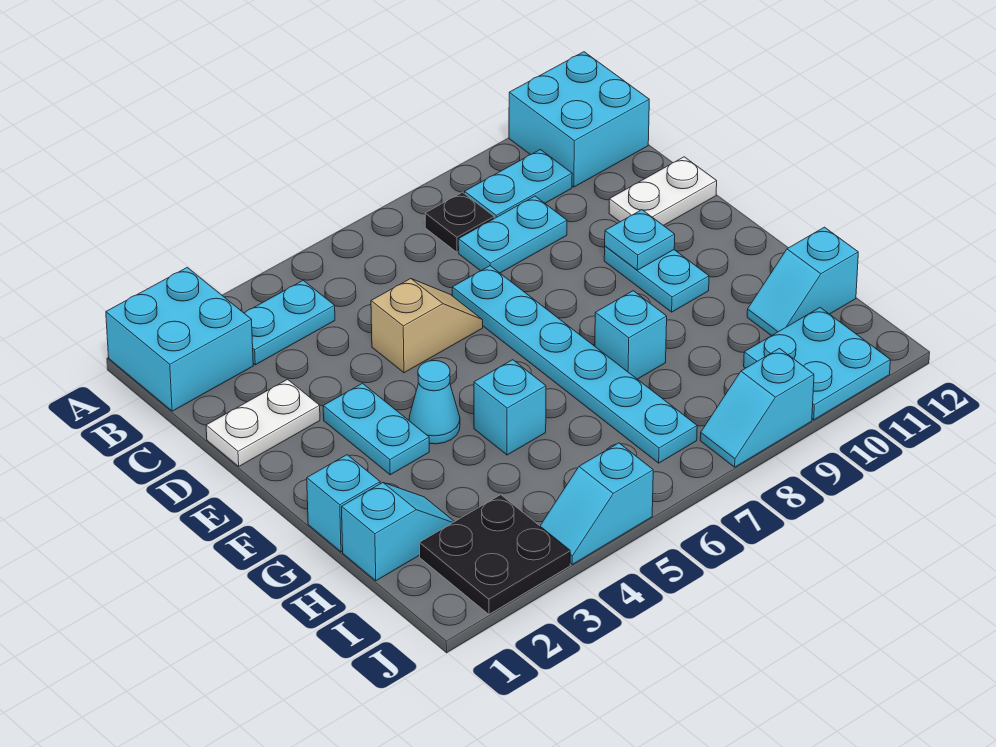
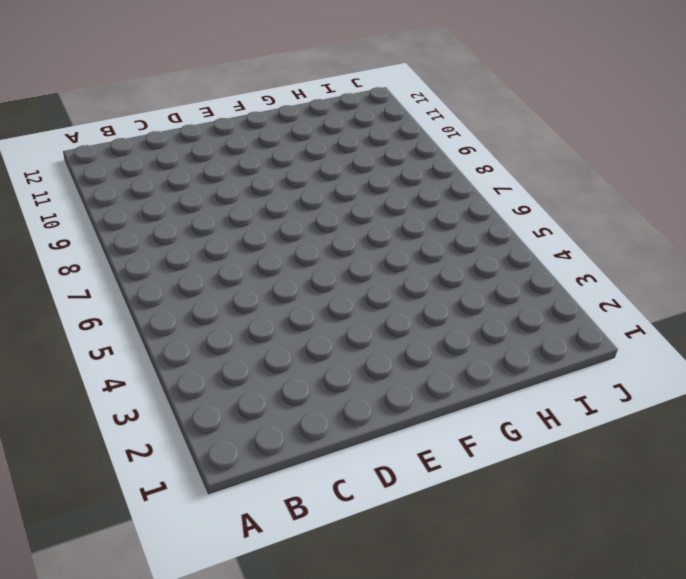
none -> cyan brick A1:B2 level 1
none -> cyan brick A11:B12 level 1
none -> cyan plate B3:B4 level 1

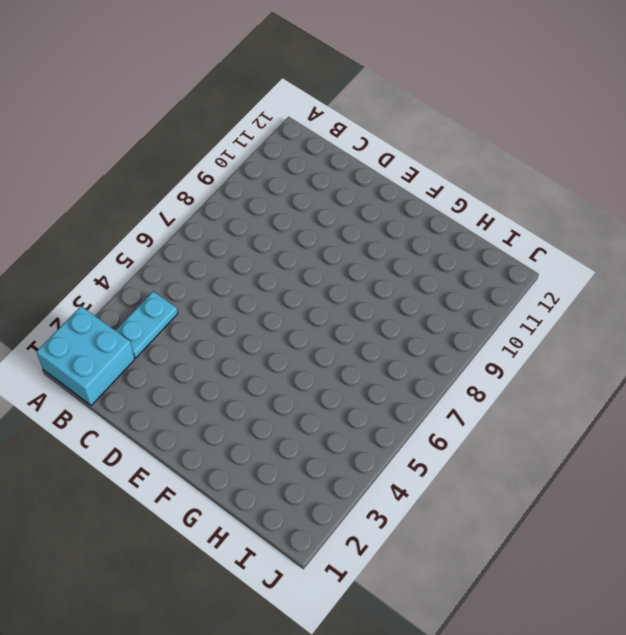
none -> cyan brick A11:B12 level 1
none -> black plate B8 level 1
none -> cyan plate B9:B10 level 1

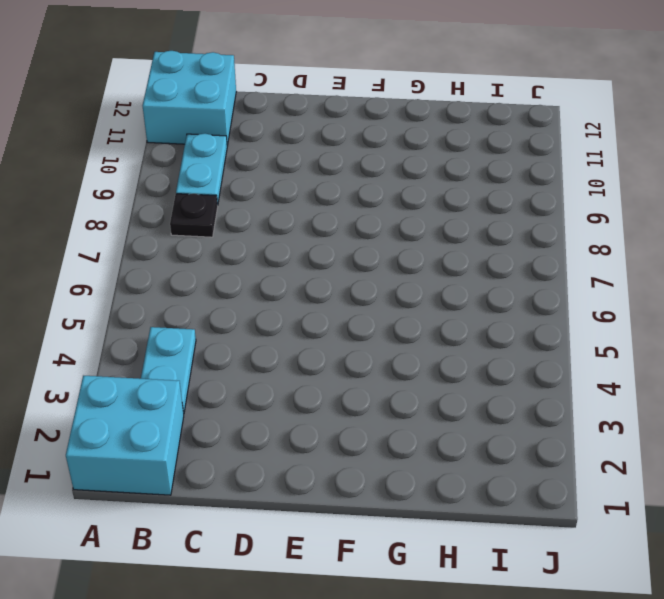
none -> cyan plate C8:C9 level 1
none -> white plate D1:D2 level 1
none -> tan slope D5:D6 level 1 top 5

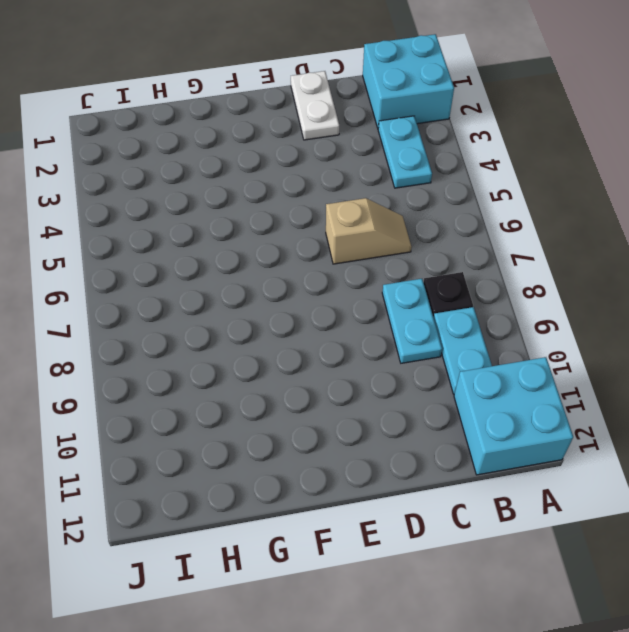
tan slope C6:D6 level 1 top D -> tan slope D5:D6 level 1 top 5
none -> cyan plate D7:I7 level 1
none -> white plate D11:D12 level 1
none -> cyan plate E3:F3 level 1

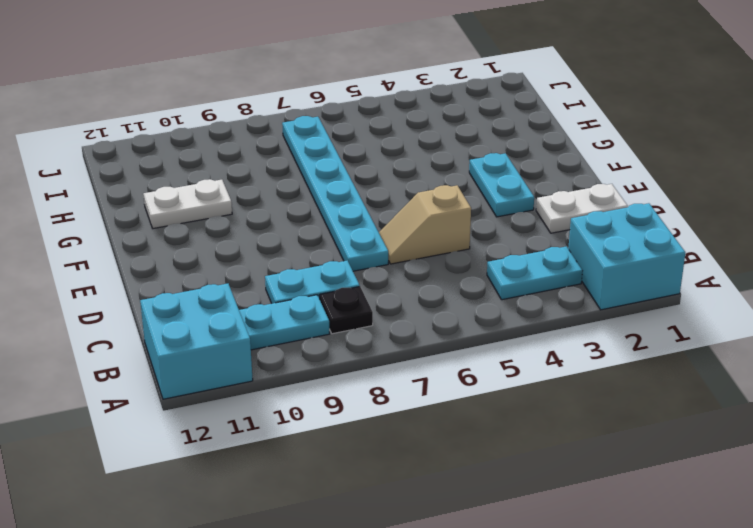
white plate G10:G11 level 1 -> white plate D11:D12 level 1
none -> cyan plate E10:F10 level 1
none -> cyan cone F4 level 1
none -> cyan brick G1 level 1

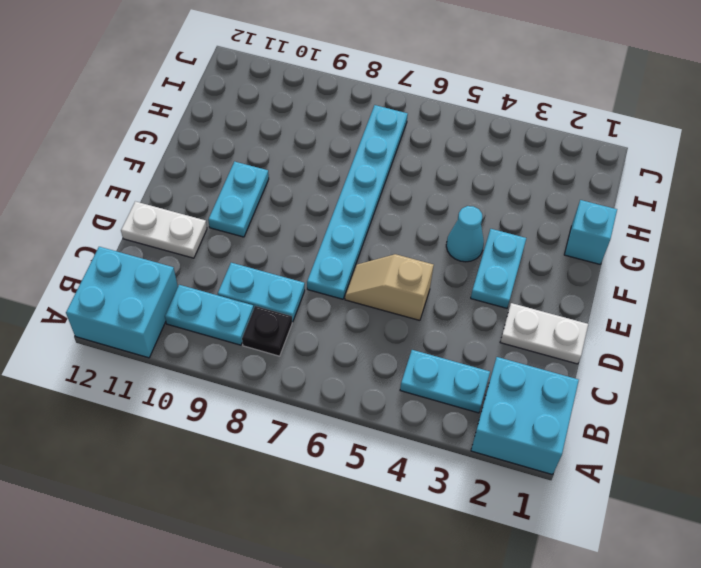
none -> cyan brick G5 level 1
none -> cyan brick G8 level 1
none -> cyan slope H1:H2 level 1 top 1

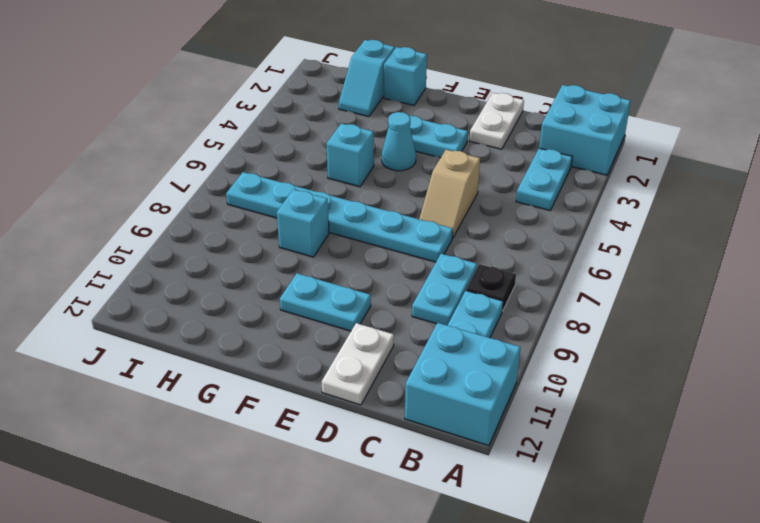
none -> cyan slope H11:H12 level 1 top 12
none -> black plate I2:J3 level 1
none -> cyan plate I10:J11 level 1

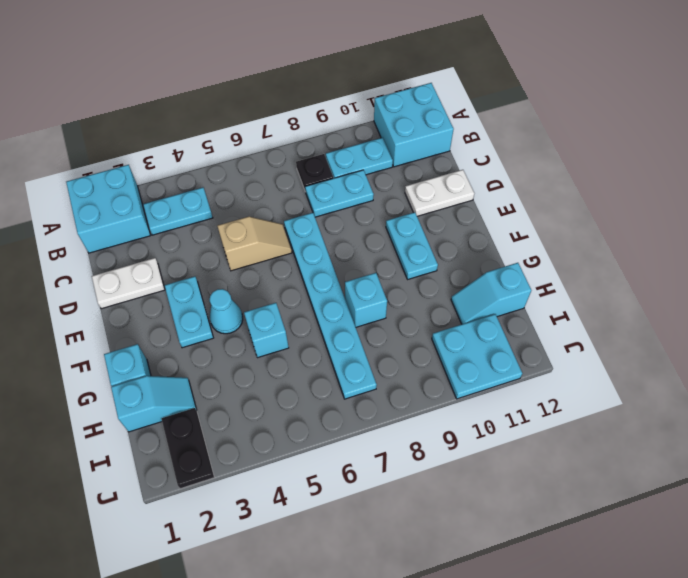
black plate I2:J2 level 1 -> black plate I2:J3 level 1
none -> cyan slope J4:J5 level 1 top 5
none -> cyan slope J8:J9 level 1 top 9
none -> cyan plate E10 level 2

